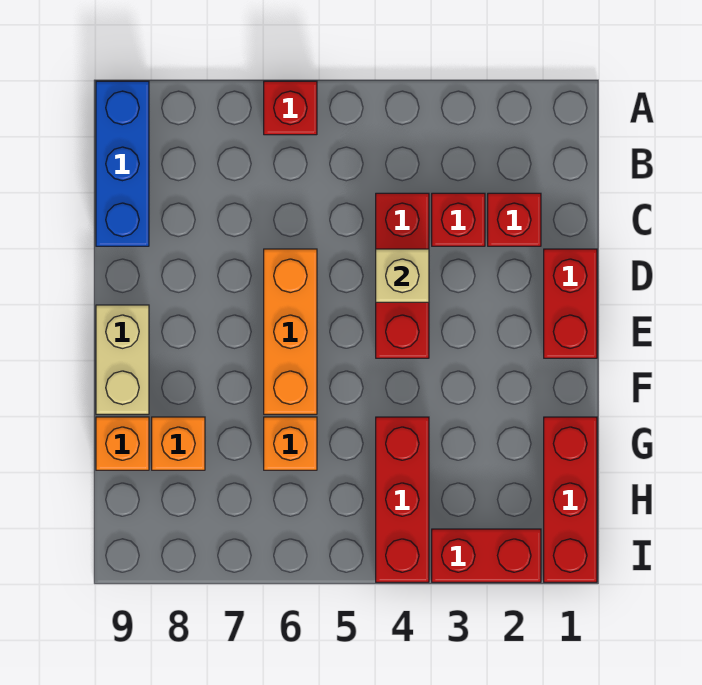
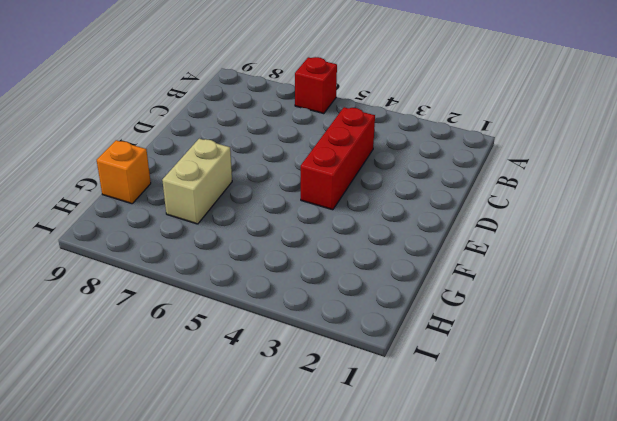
tan brick F7:G7 level 1 -> tan brick E9:F9 level 1
none -> blue brick A9:C9 level 1
none -> red brick C2 level 1
none -> red brick C3 level 1

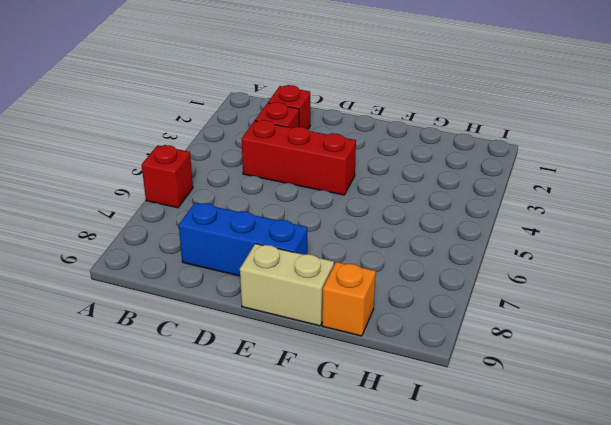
blue brick C8:E8 level 1 -> blue brick A9:C9 level 1
none -> red brick D1:E1 level 1
none -> orange brick D6:F6 level 1
none -> red brick G1:I1 level 1

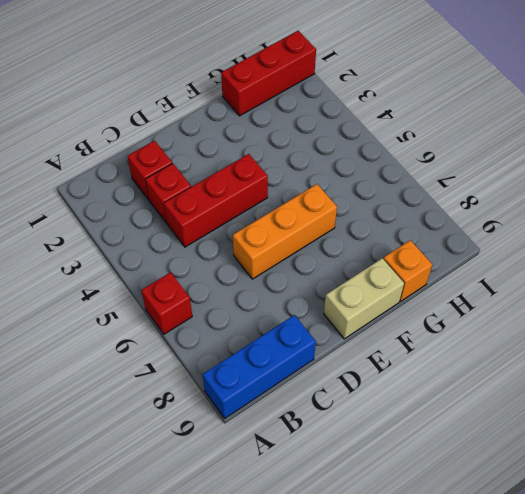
none -> red brick D1:E1 level 1
none -> red brick G4:I4 level 1
none -> orange brick G6 level 1

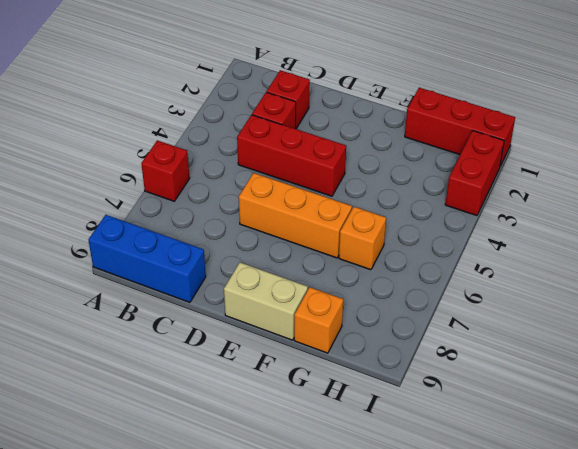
none -> red brick D1:E1 level 1
none -> red brick G4:I4 level 1
none -> orange brick G8 level 1

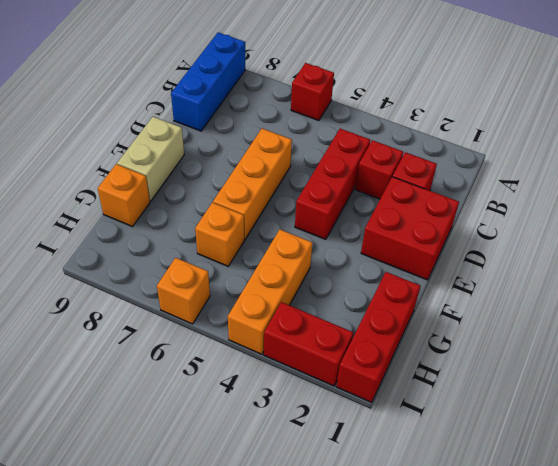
red brick D1:E2 level 1 -> red brick D1:E1 level 1
orange brick G4:I4 level 1 -> red brick G4:I4 level 1
orange brick I6 level 1 -> orange brick G8 level 1
none -> tan brick D4 level 2

